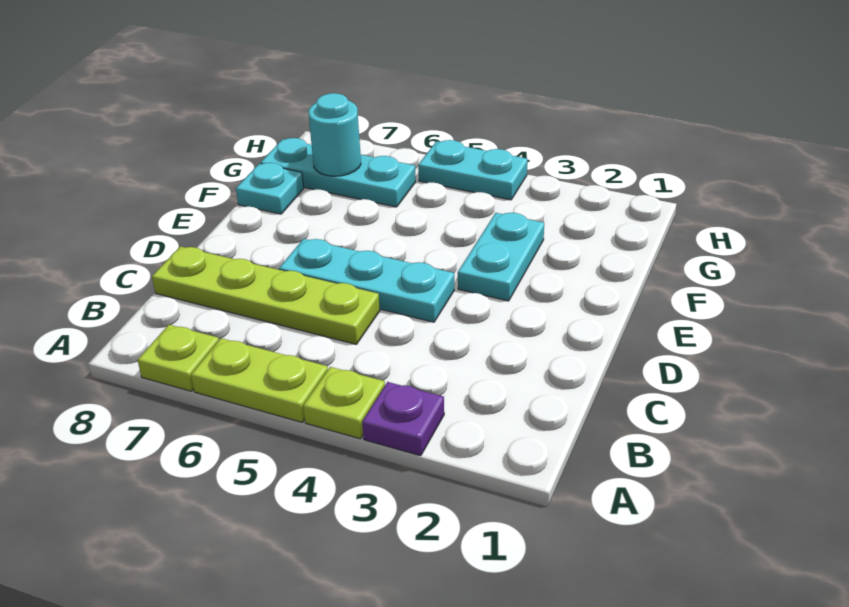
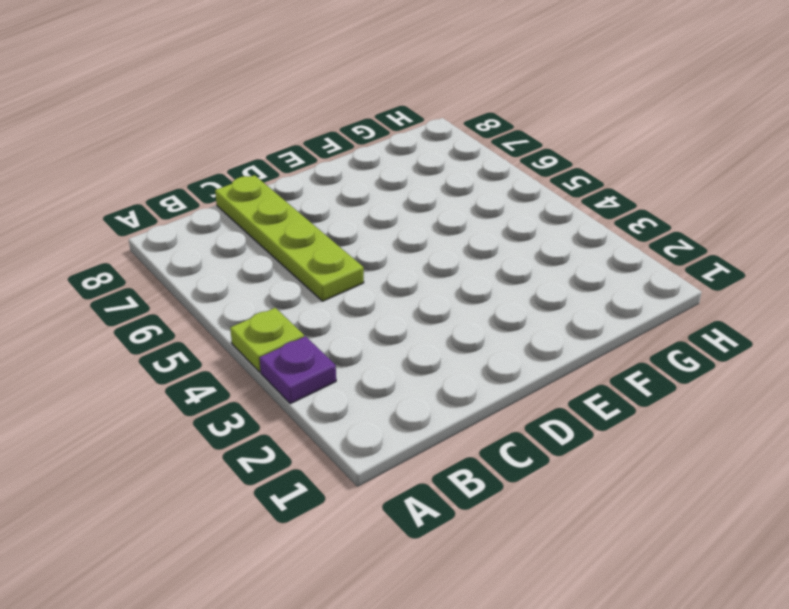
none -> lime plate A5:A6 level 1
none -> lime plate A7 level 1

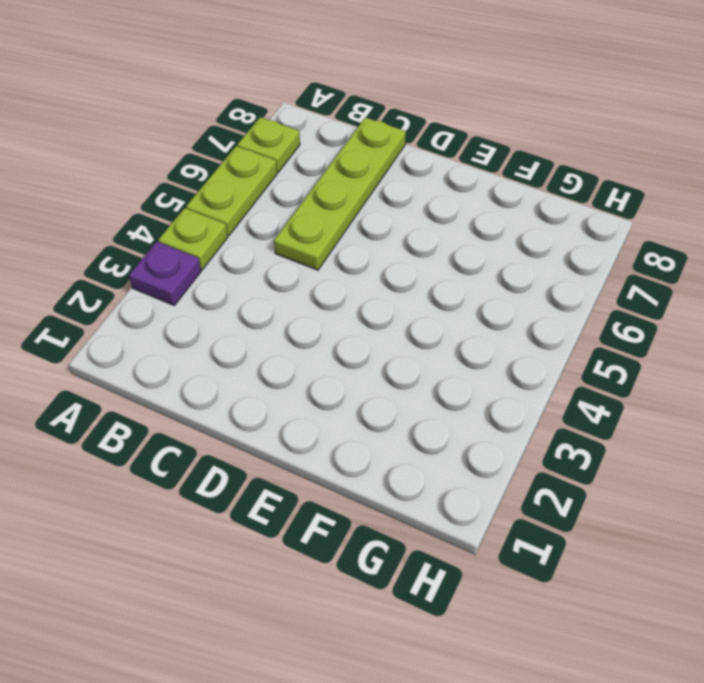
none -> cyan plate D4:D6 level 1
none -> cyan plate E3:F3 level 1

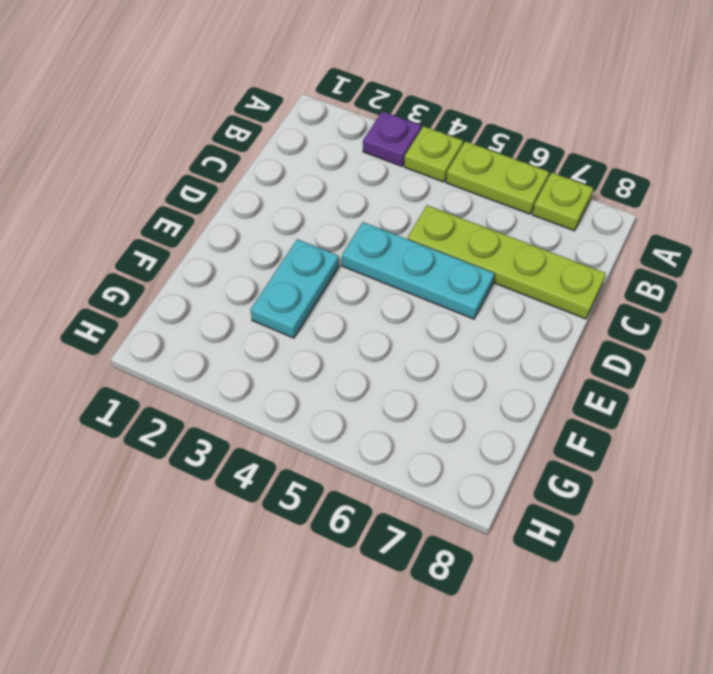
none -> cyan plate F8 level 1
none -> cyan plate G6:G8 level 1

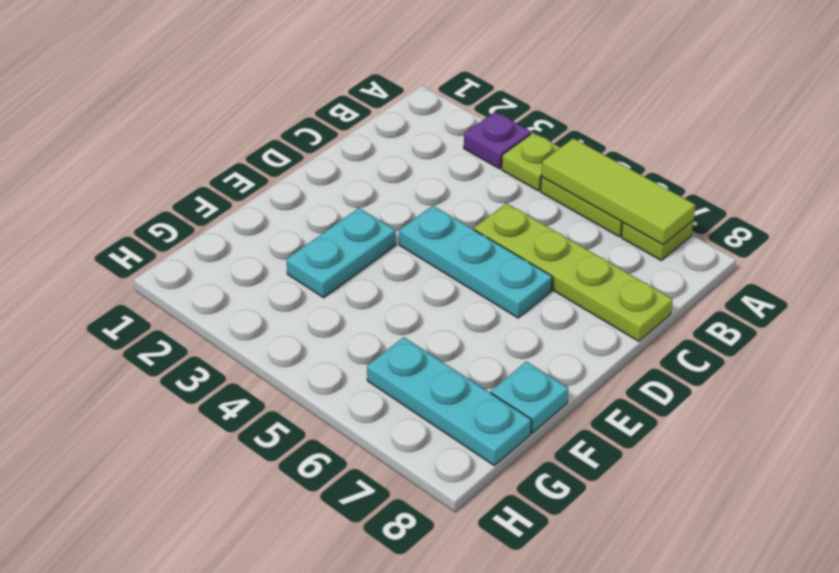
lime tile A5:A7 level 2 -> none
none -> cyan plate H4:H5 level 1
none -> cyan round brick G7 level 2

